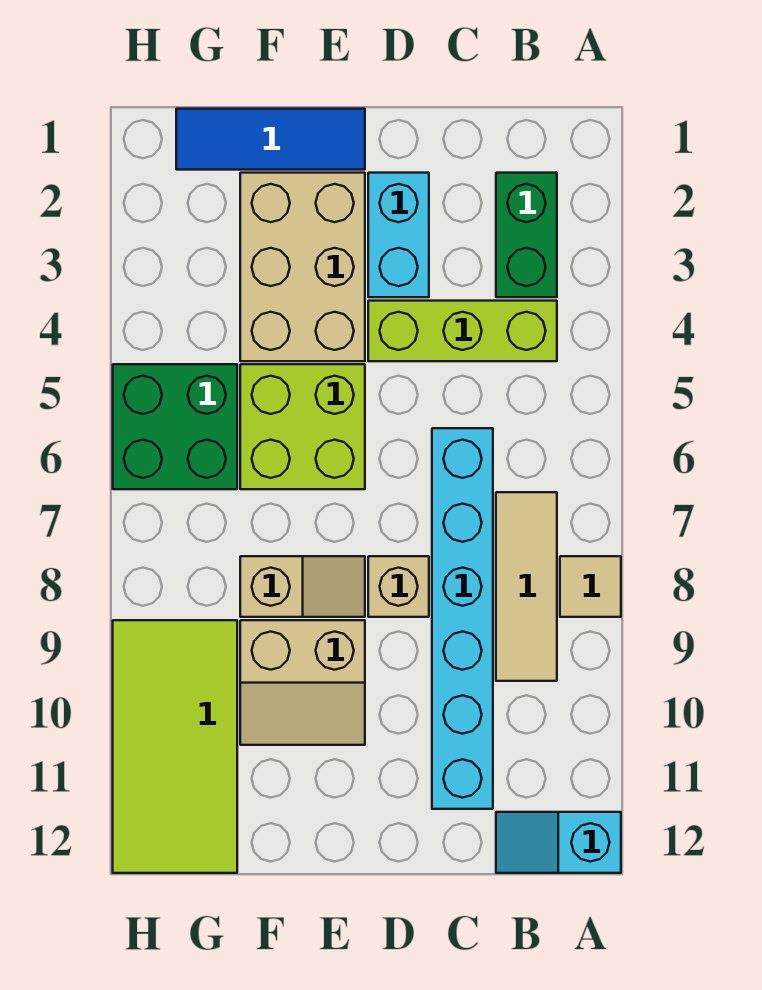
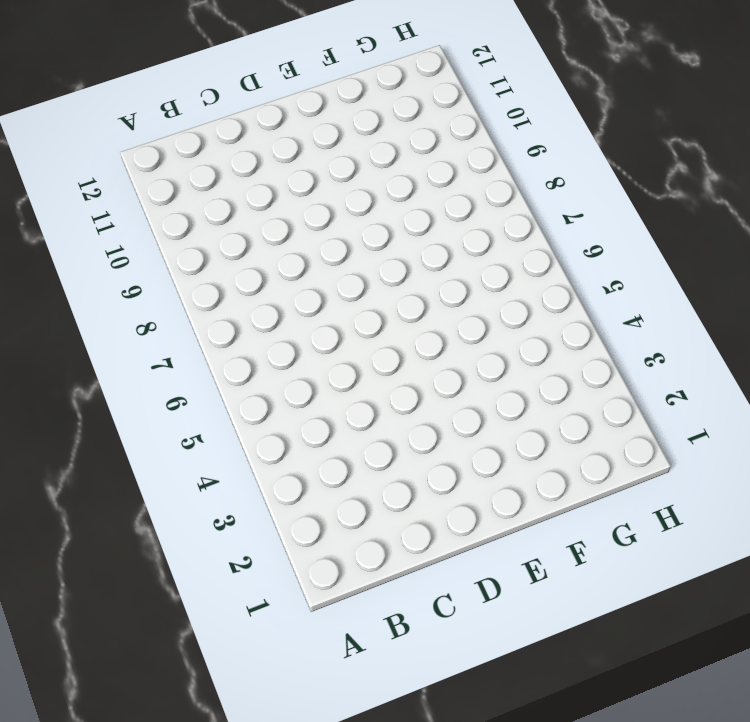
none -> tan tile A8 level 1
none -> cyan slope A12:B12 level 1 top A
none -> green brick B2:B3 level 1

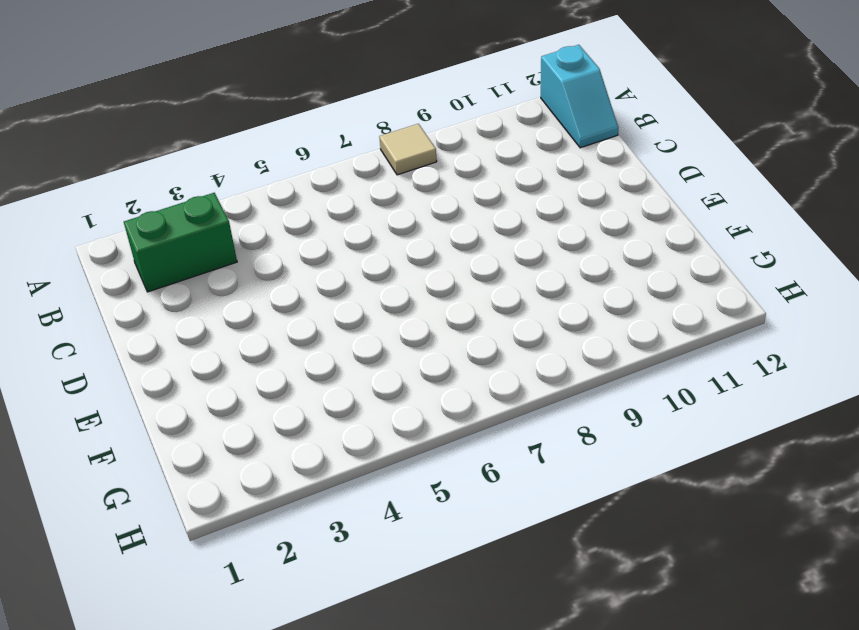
none -> lime brick B4:D4 level 1
none -> tan tile B7:B9 level 1
none -> cyan brick C6:C11 level 1

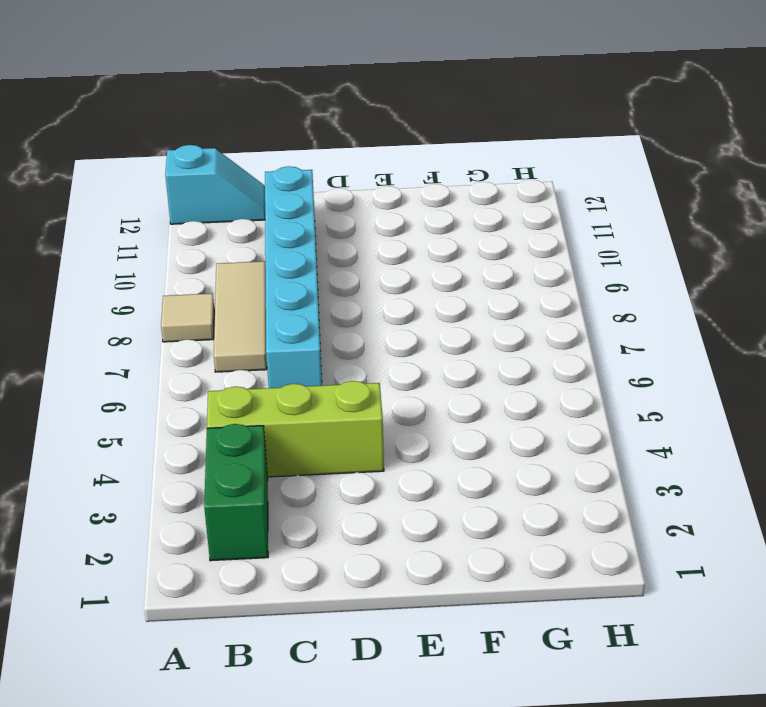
none -> cyan brick D2:D3 level 1
none -> tan brick D8 level 1
none -> blue tile E1:G1 level 1

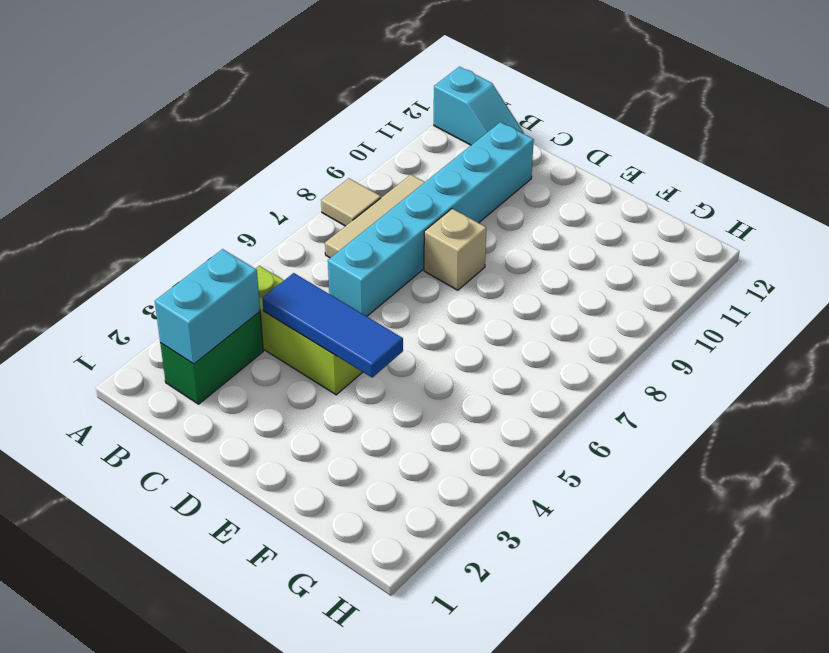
cyan brick B2:B3 level 2 -> cyan brick D2:D3 level 1
blue tile C4:E4 level 2 -> blue tile E1:G1 level 1
none -> tan brick E2:F4 level 1
none -> lime brick E5:F6 level 1
none -> tan slope E8:F8 level 1 top F

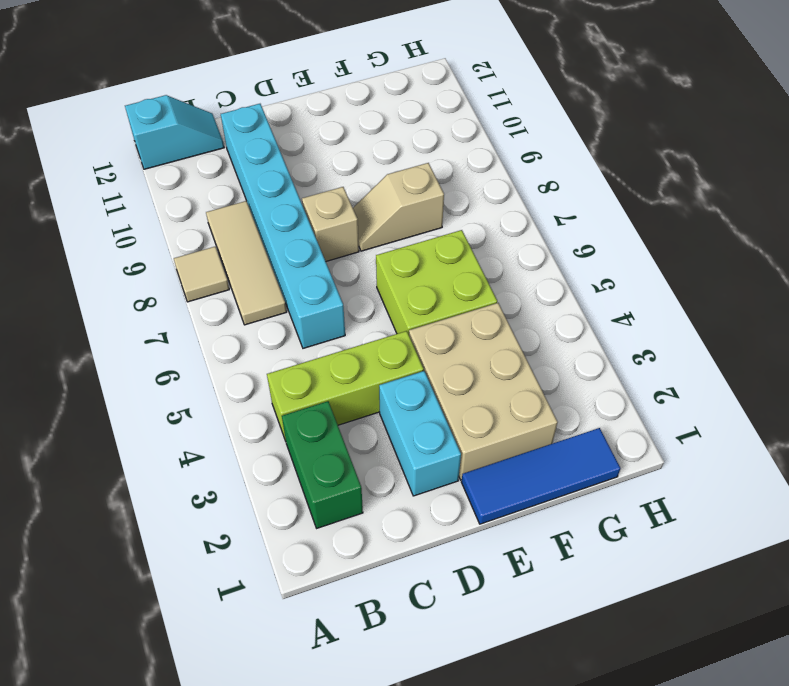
none -> tan slope E9:F10 level 1 top 9
none -> green brick G5:H6 level 1
none -> lime tile G9:H12 level 1

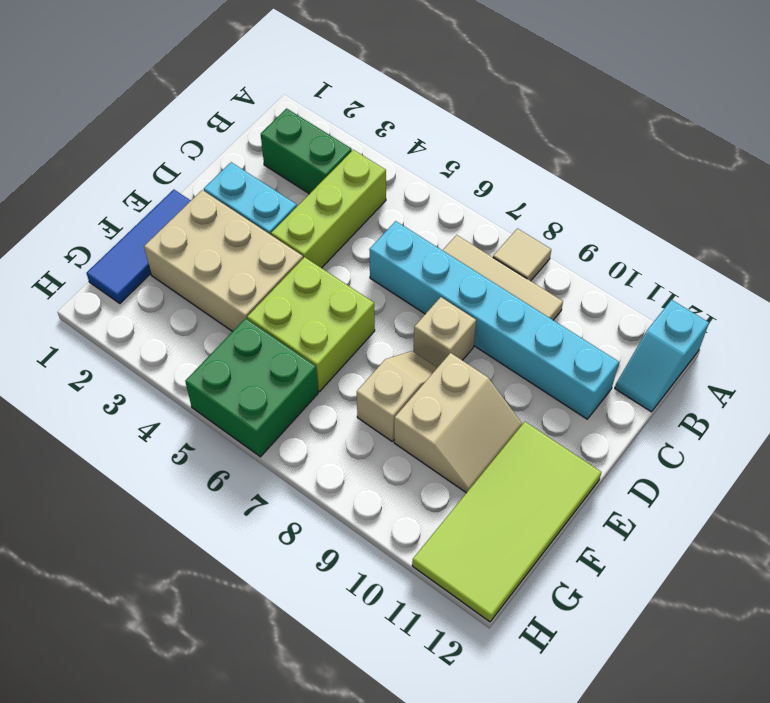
lime tile E11:H12 level 1 -> lime tile G9:H12 level 1

